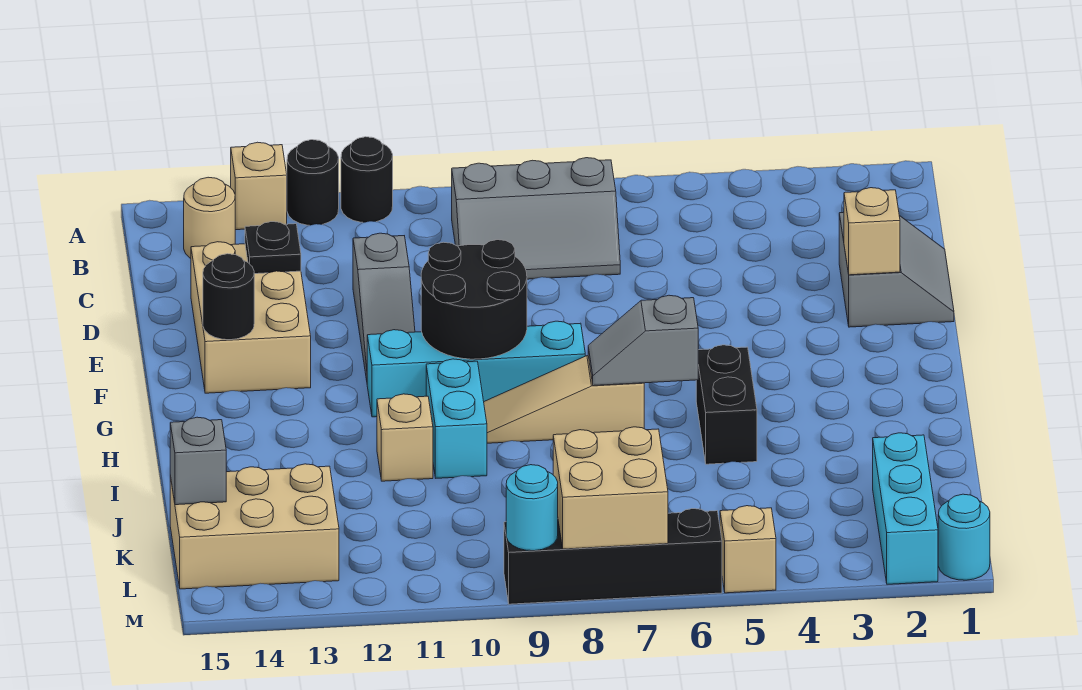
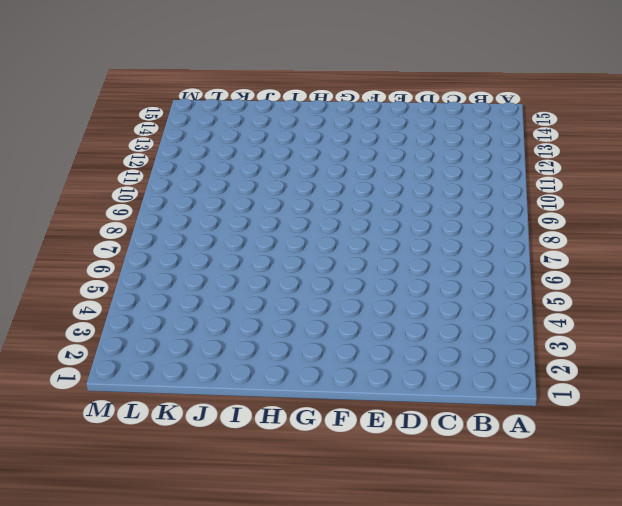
none -> black round brick A11 level 1
none -> black round brick A12 level 1
none -> tan brick A13 level 1

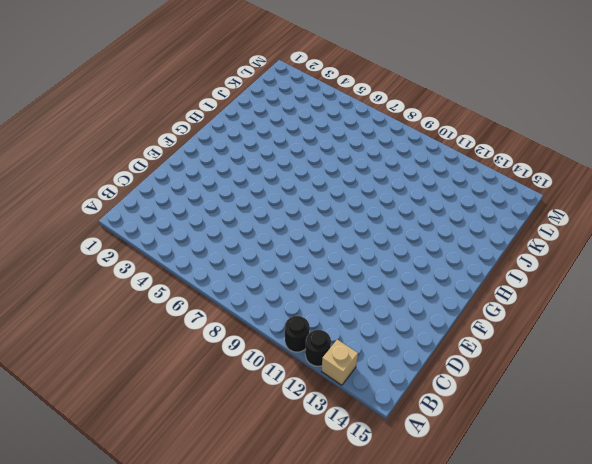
none -> grey slope B7:C9 level 1 top B
none -> tan round brick B14 level 1
none -> grey slope D1:E2 level 1 top 2

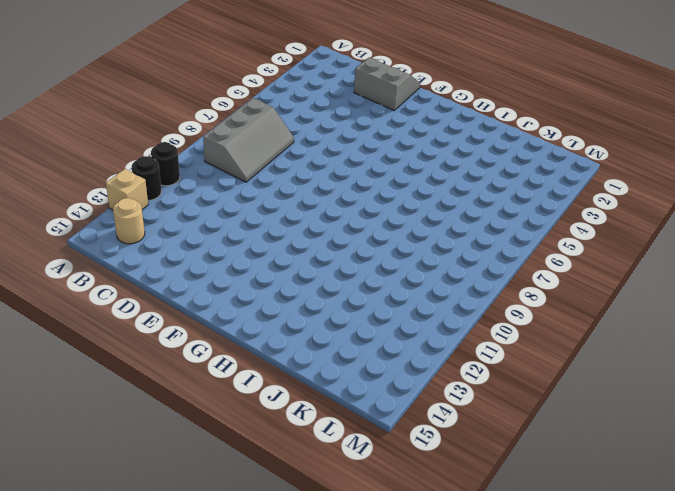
none -> grey slope D11:F11 level 1 top D
none -> tan brick D13:F14 level 1
none -> cyan brick G8:G11 level 1

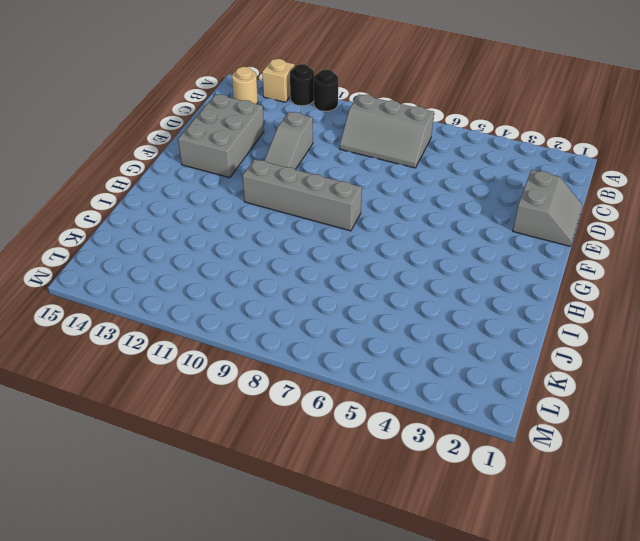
grey brick D13:F14 level 1 -> tan brick D13:F14 level 1
grey brick G8:G11 level 1 -> cyan brick G8:G11 level 1
none -> black brick H5:I5 level 1
none -> tan slope H7:H9 level 1 top 7
none -> cyan brick H10:I10 level 1

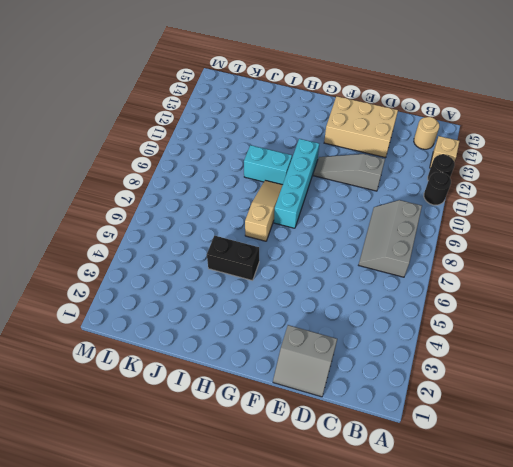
none -> tan brick I11 level 1
none -> cyan brick K2:M2 level 1
none -> tan brick K13:L15 level 1

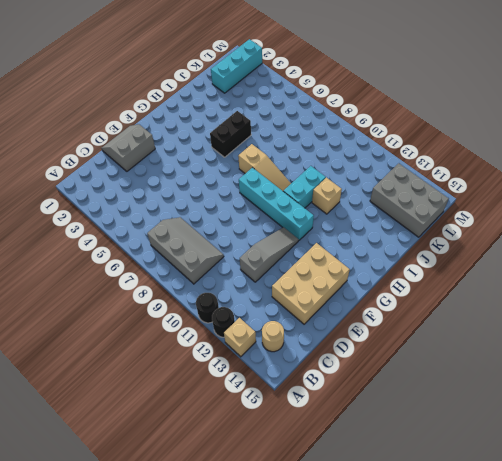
grey brick K13:L15 level 1 -> tan brick K13:L15 level 1
none -> cyan round brick M1 level 1
none -> tan brick M5 level 1
none -> black brick M6:M9 level 1

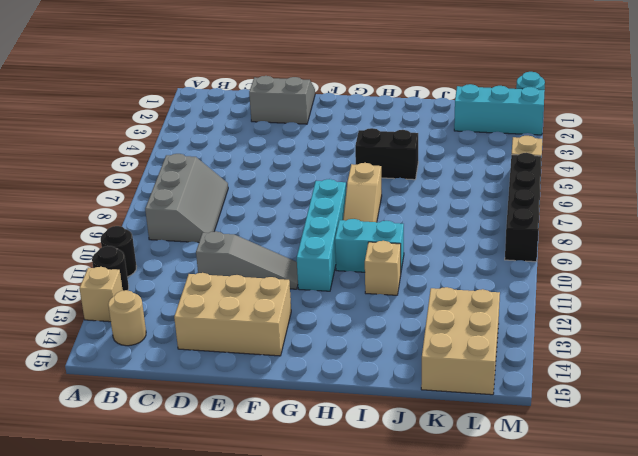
none -> black plate D13 level 2
none -> tan brick E2 level 2
none -> black round brick F9:G10 level 2

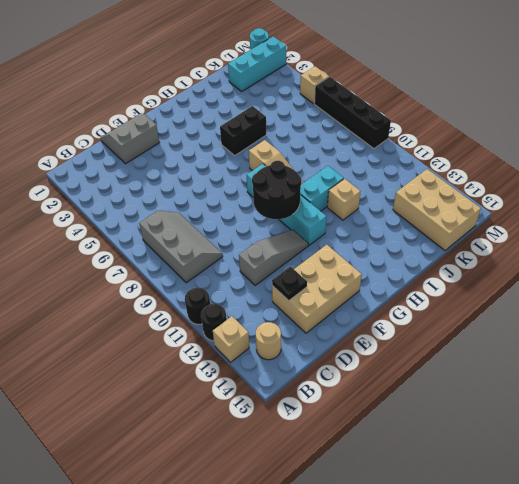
none -> tan brick E2 level 2
none -> black round brick F14 level 2
none -> grey slope H6:H7 level 2 top 6

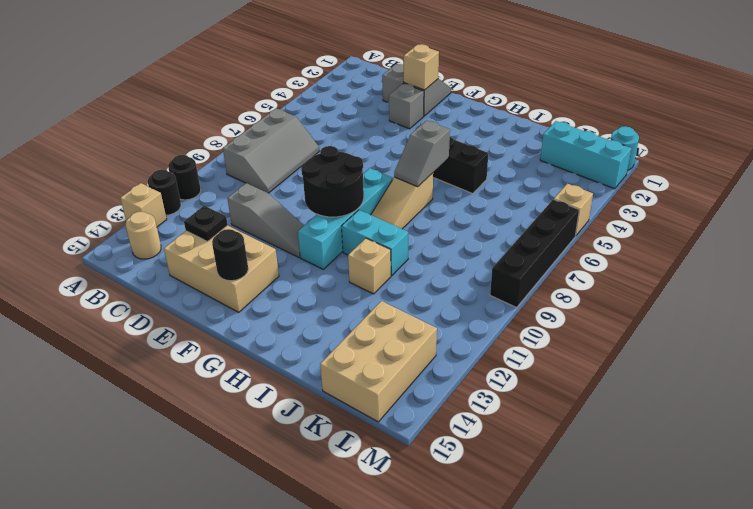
grey brick E3 level 1 -> grey brick K15 level 2
none -> tan brick L7:M8 level 2
none -> cyan round brick M9 level 2

